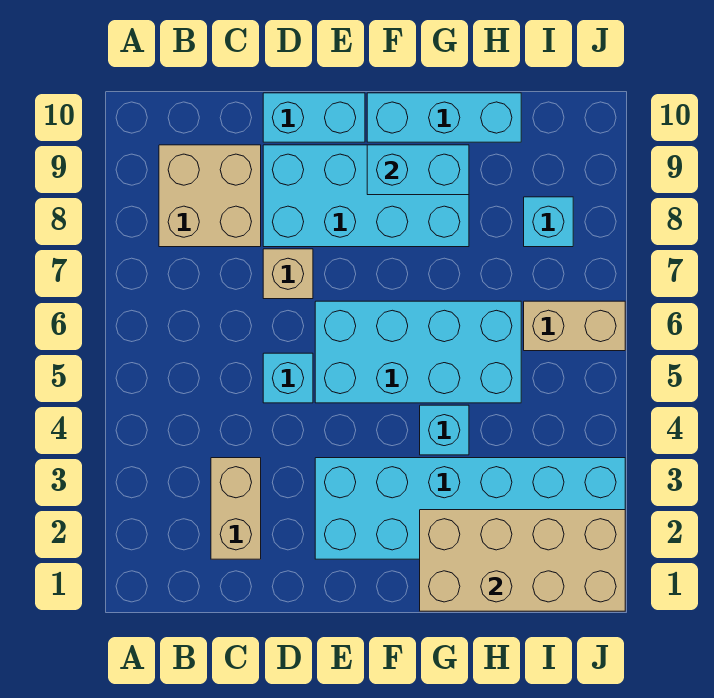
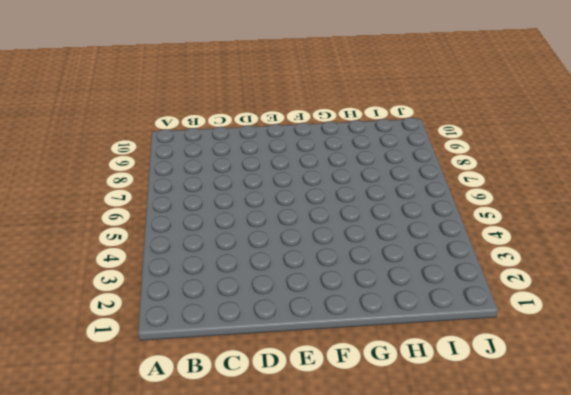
none -> tan brick B8:C9 level 1
none -> tan brick C2:C3 level 1
none -> cyan brick D5 level 1

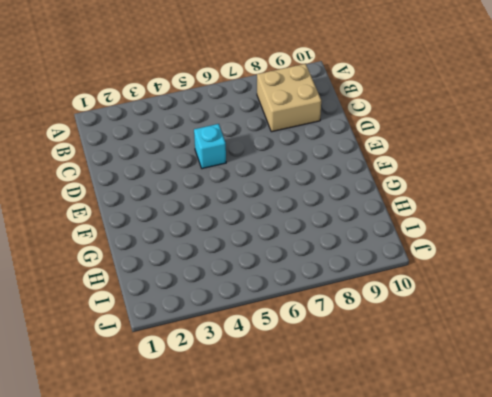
none -> tan brick C2:C3 level 1
none -> tan brick D7 level 1
none -> cyan brick D8:G9 level 1

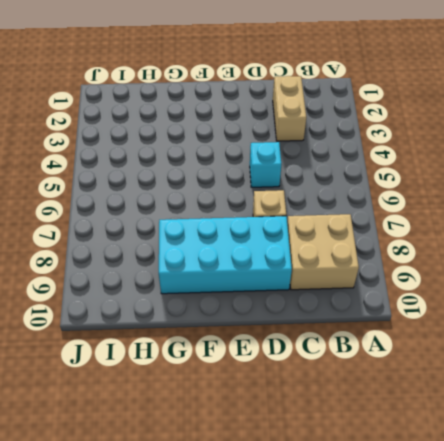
none -> cyan brick D10:E10 level 1
none -> cyan brick E2:J3 level 1
none -> cyan brick E5:H6 level 1

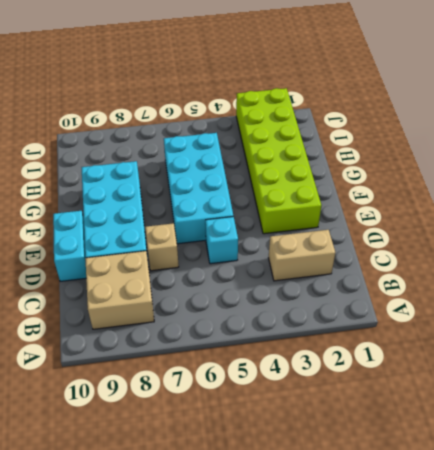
lime brick E2:J3 level 1 -> cyan brick E2:J3 level 1
none -> cyan brick F10:H10 level 1
none -> cyan brick G4 level 1
none -> tan brick I6:J6 level 1

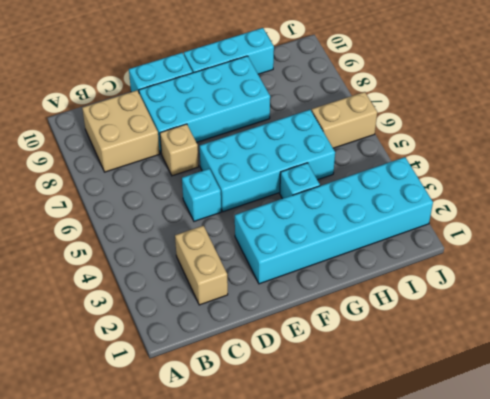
none -> cyan brick I8 level 1
none -> cyan brick F9:G9 level 2
none -> tan brick G1:J2 level 2

